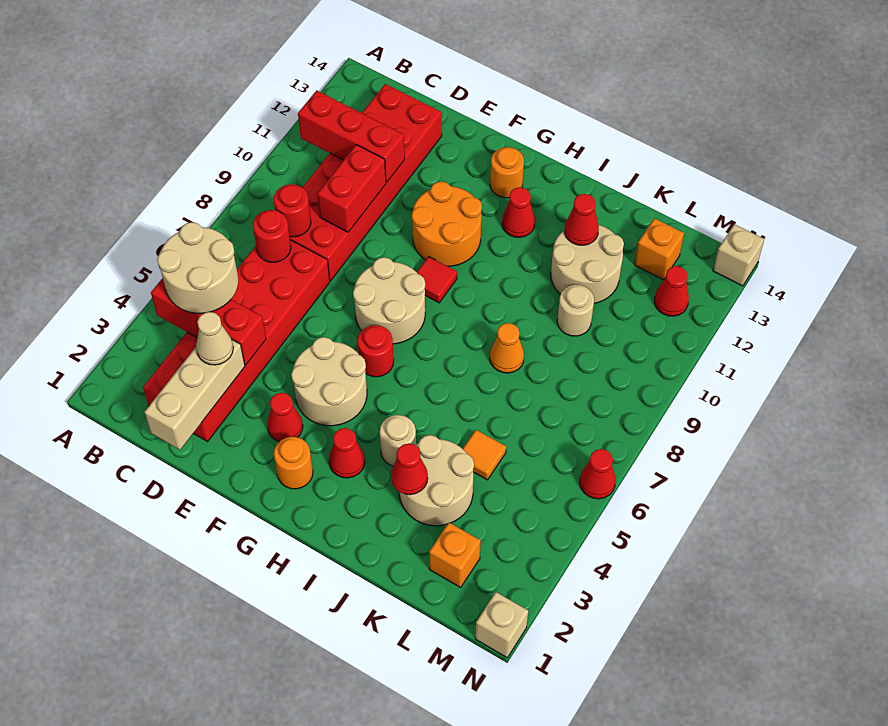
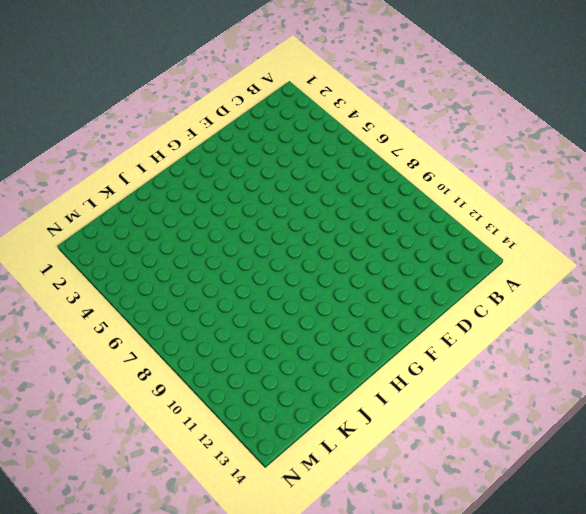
none -> red brick C2:D7 level 1
none -> red brick C8:D13 level 1
none -> red cone F3 level 1
none -> tan round brick F4:G5 level 1

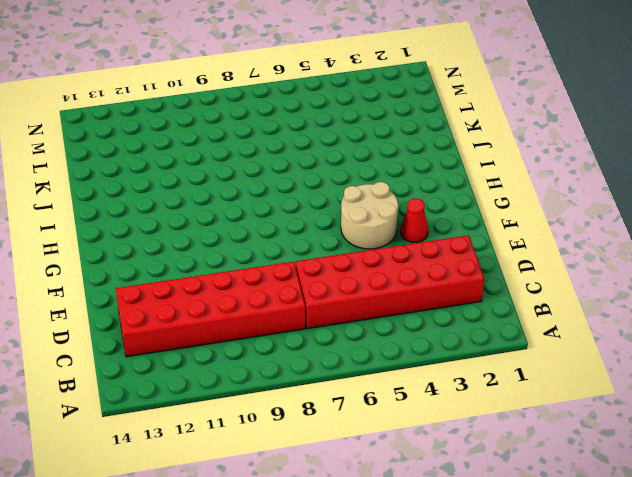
none -> tan round brick F7:G8 level 1
none -> orange round brick F10:G11 level 1
none -> orange round brick G2 level 1
none -> red round brick G6 level 1

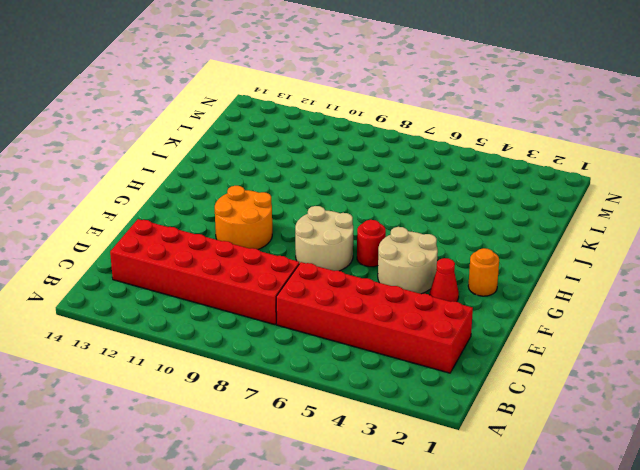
none -> red tile G9 level 1
none -> orange round brick G13 level 1
none -> red cone H3 level 1
none -> red cone H12 level 1

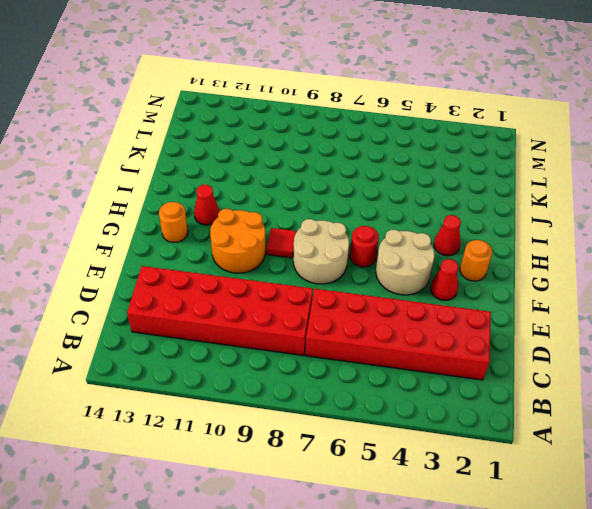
none -> tan round brick I4 level 1
none -> tan round brick J3:K4 level 1
none -> orange cone J8 level 1
none -> tan round brick J11:K12 level 1

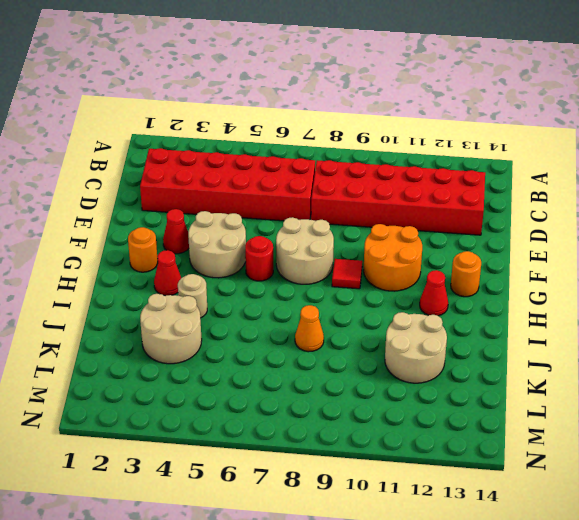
none -> orange tile K5 level 1
none -> tan round brick K10 level 1
none -> orange brick L2 level 1
none -> orange brick L13 level 1

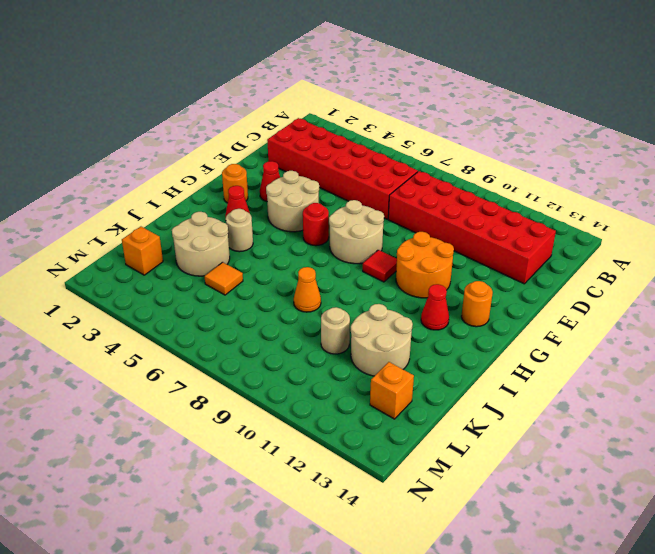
none -> red cone M12 level 1
none -> tan brick N1 level 1
none -> red cone N6 level 1
none -> tan brick N14 level 1

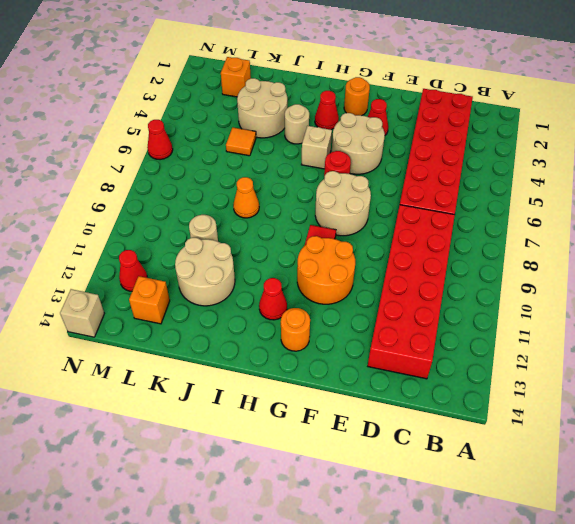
tan brick H5 level 1 -> tan brick N1 level 1
none -> red brick B4:D4 level 2
none -> red brick B11:D11 level 2
none -> red round brick C7 level 2
none -> red round brick C8 level 2

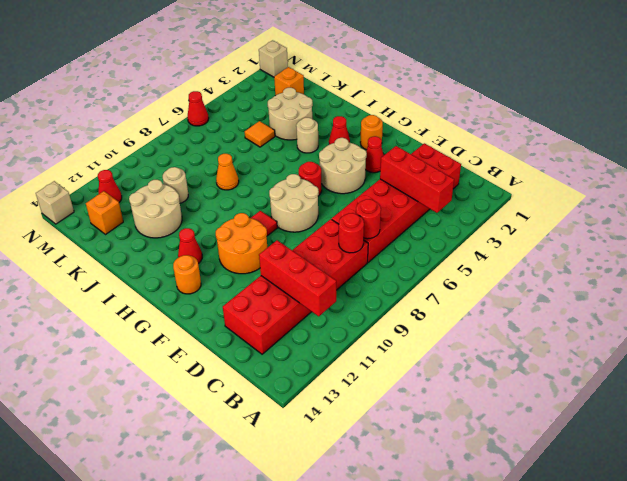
none -> tan brick D1:D3 level 2
none -> red brick D9:D10 level 2
none -> red cone J3 level 2
none -> red cone J12 level 2

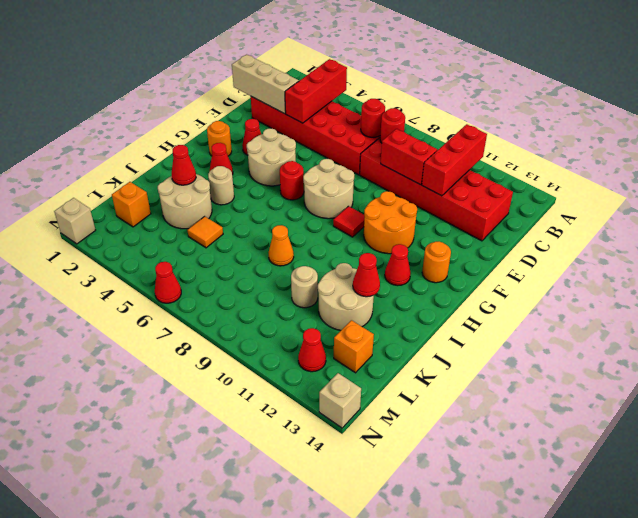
none -> tan round brick B4:C5 level 3
none -> tan cone D3 level 3

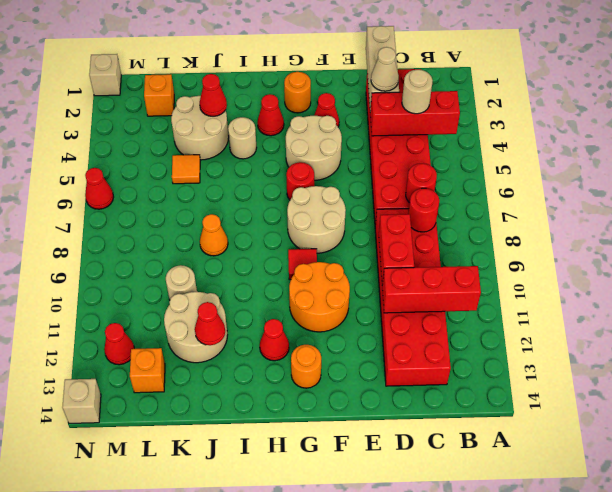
tan round brick C4 level 3 -> tan round brick B4:C5 level 3

